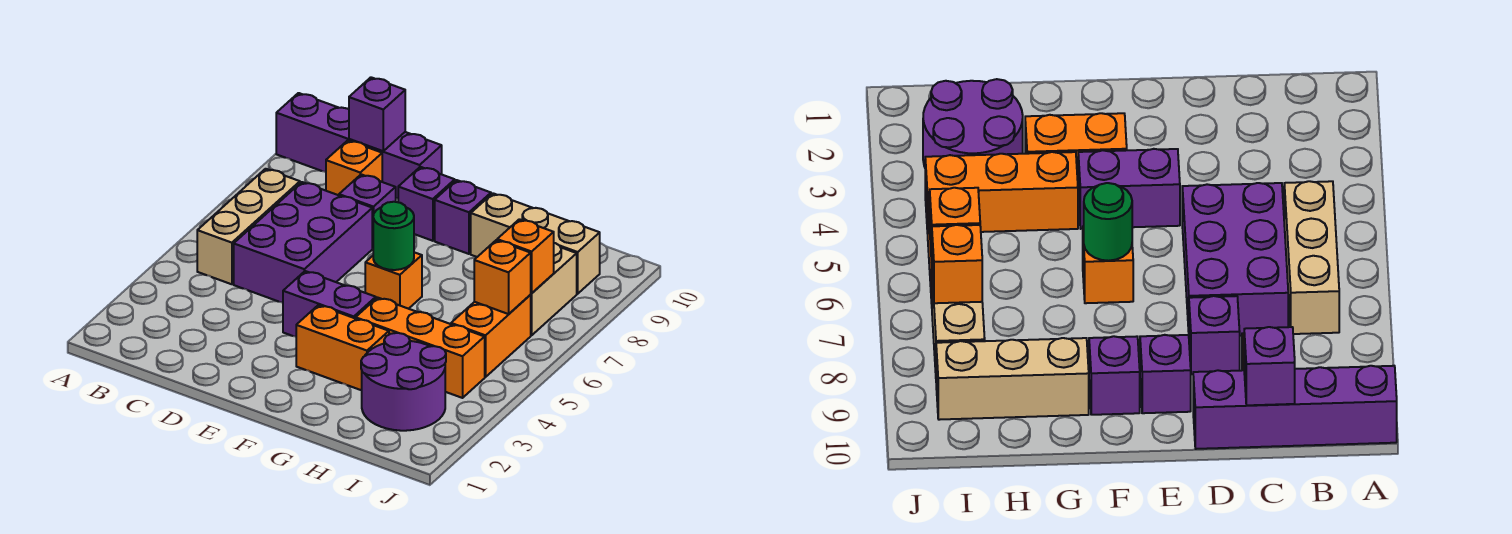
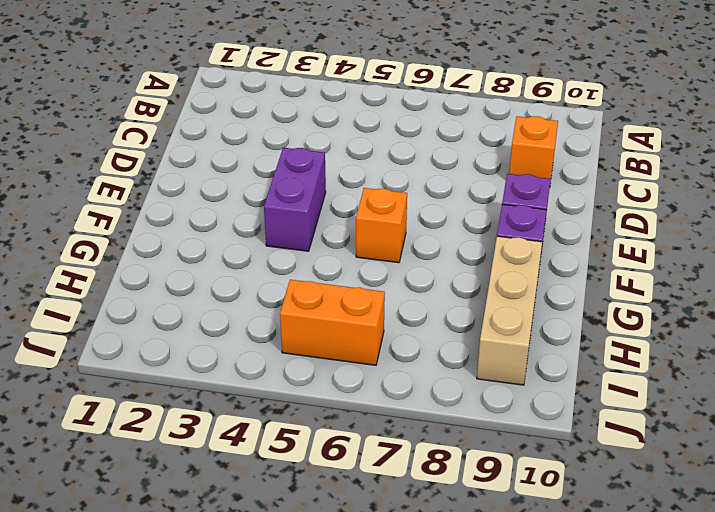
none -> purple brick A10:D10 level 1
none -> tan brick B5:B7 level 1
none -> purple brick C5:D7 level 1

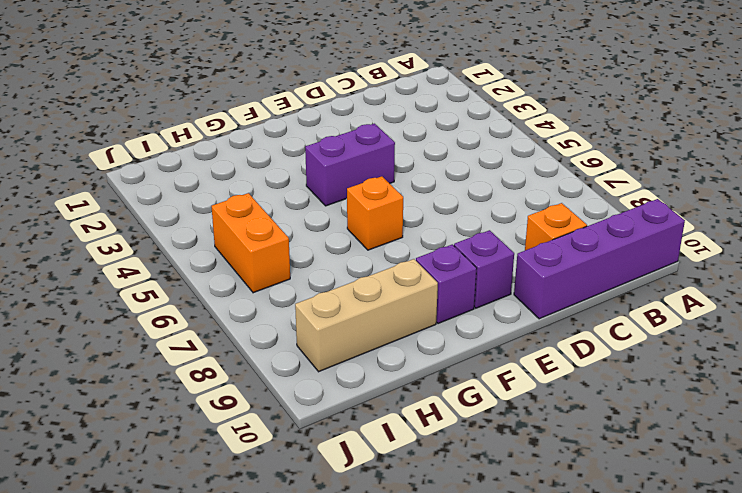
none -> tan brick B5:B7 level 1
none -> purple brick C5:D7 level 1
none -> purple brick D8 level 1

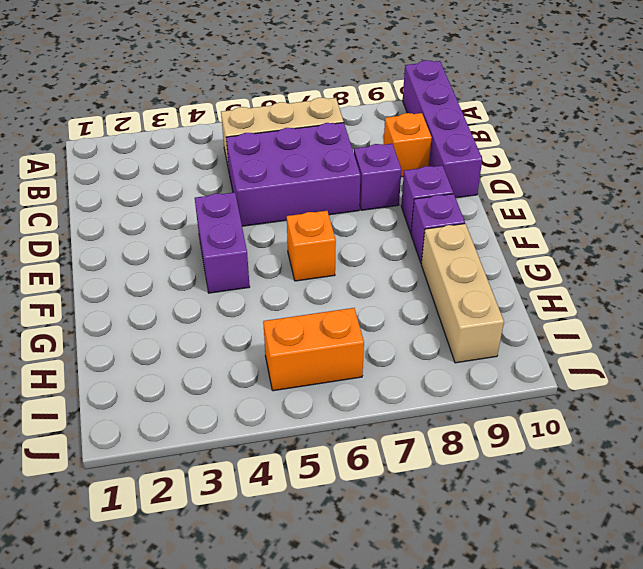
none -> orange brick F3:G3 level 1
none -> orange brick G4:I4 level 1
none -> purple round brick H2:I3 level 1

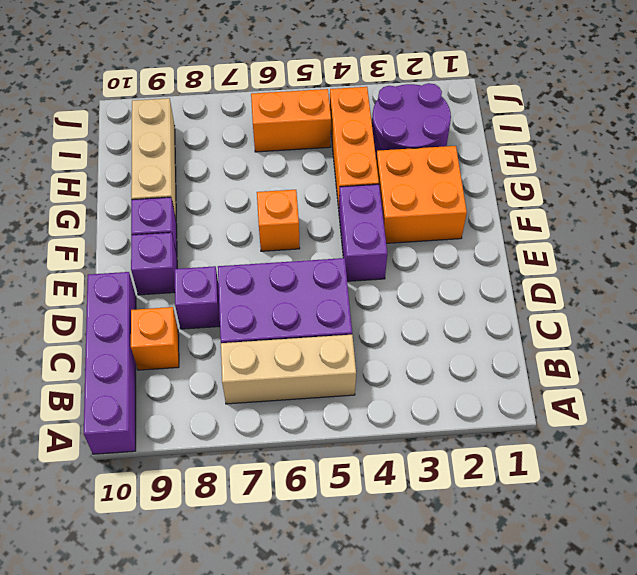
orange brick F2:G3 level 1 -> orange brick F3:G3 level 1
none -> tan brick I7:I8 level 1
none -> purple brick C10 level 2
none -> green round brick F6 level 2

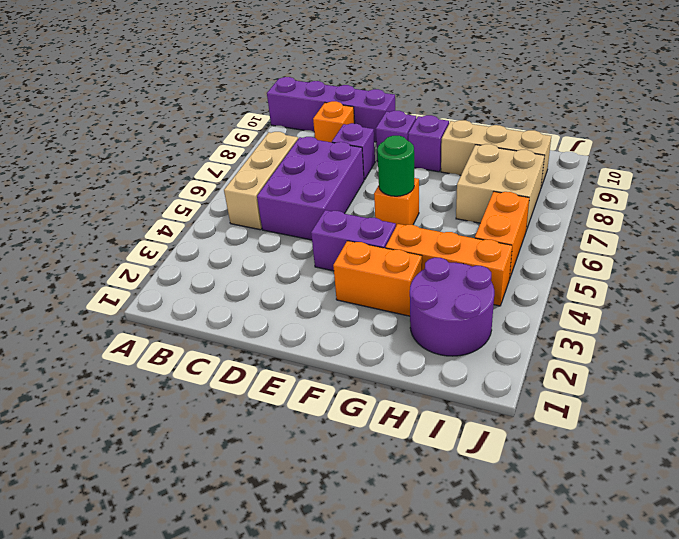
tan brick H7:I8 level 1 -> tan brick I7:I8 level 1
none -> purple brick C10 level 2
none -> orange brick I6 level 2
none -> orange brick I7 level 2

